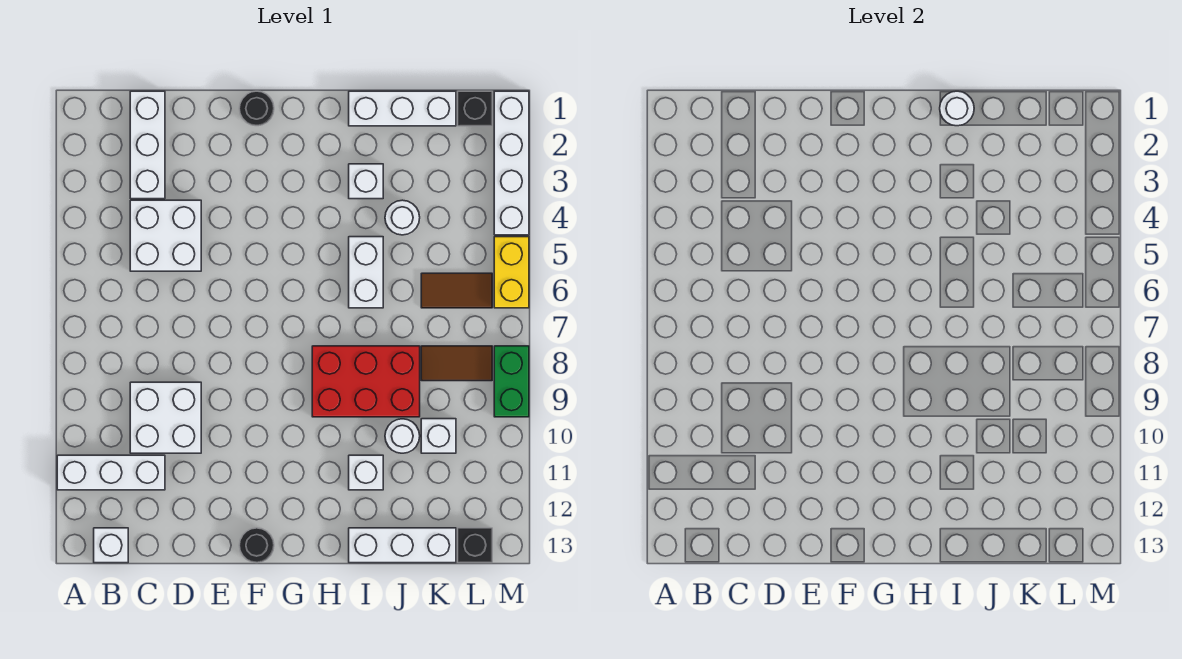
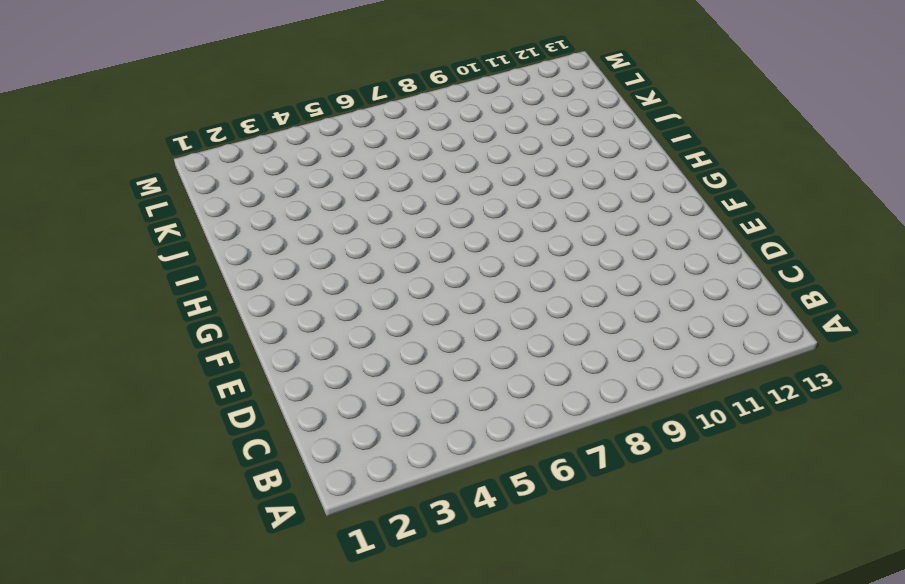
none -> white brick A11:C11 level 1
none -> white brick B13 level 1
none -> white brick C1:C3 level 1

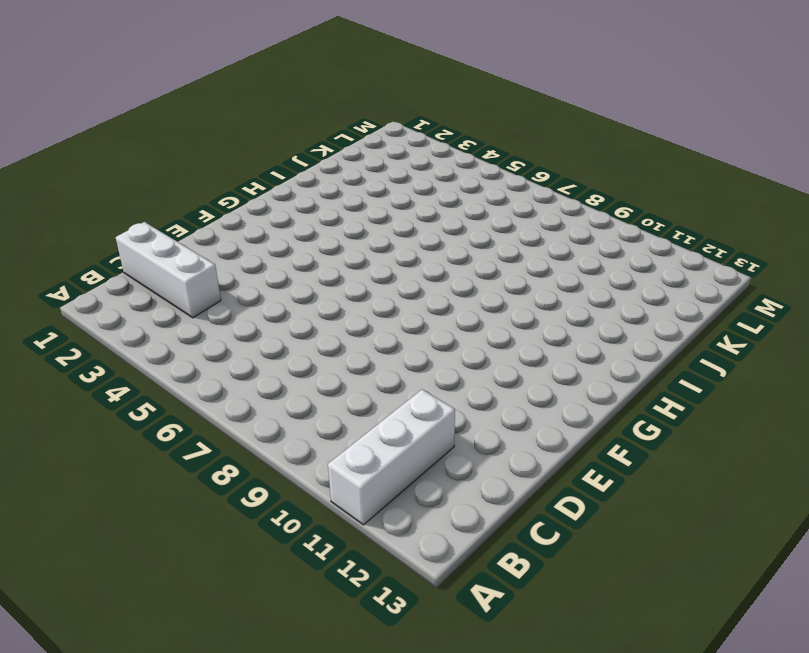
none -> white brick B13 level 1
none -> white brick C4:D5 level 1
none -> white brick C9:D10 level 1

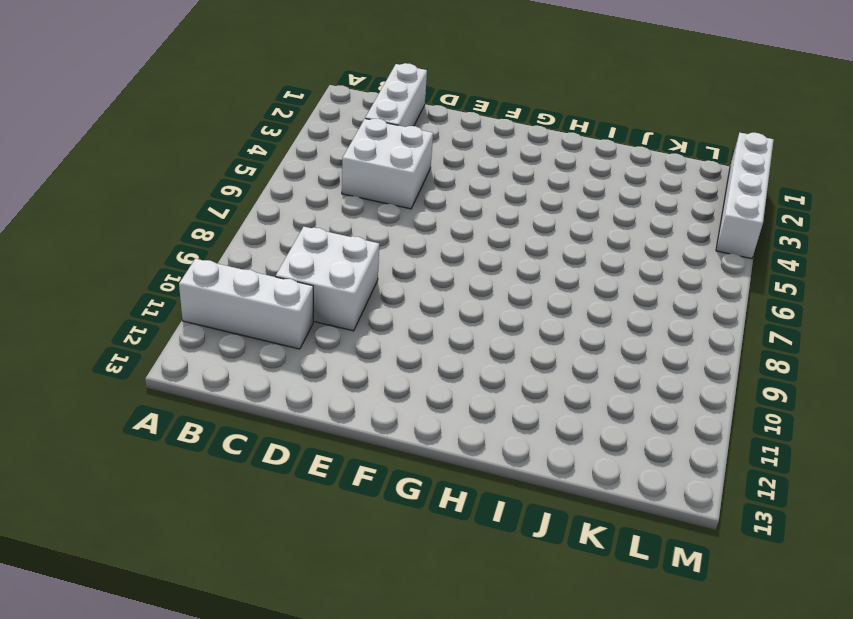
none -> white brick B13 level 1
none -> black round brick F1 level 1
none -> black round brick F13 level 1

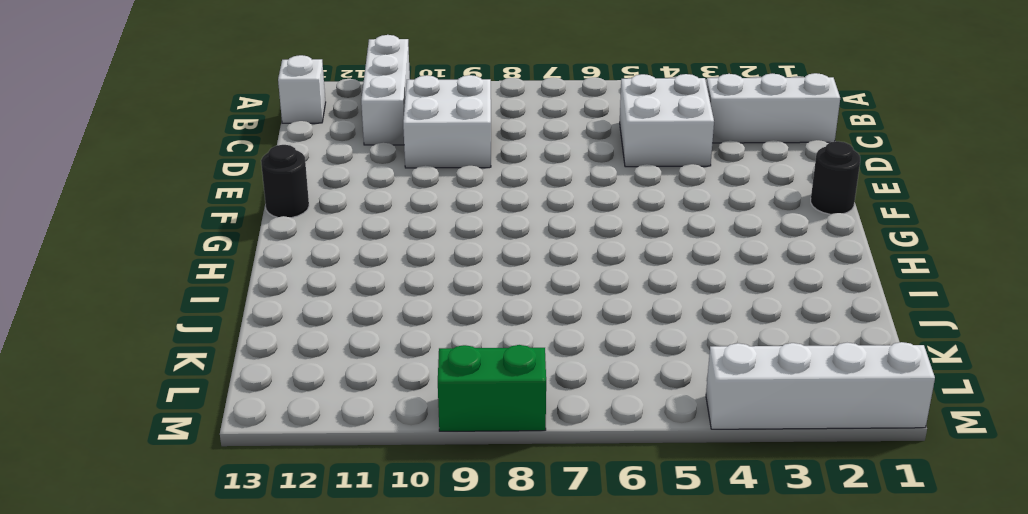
none -> red brick H8:J9 level 1
none -> white brick I1:K1 level 1
none -> white brick I3 level 1

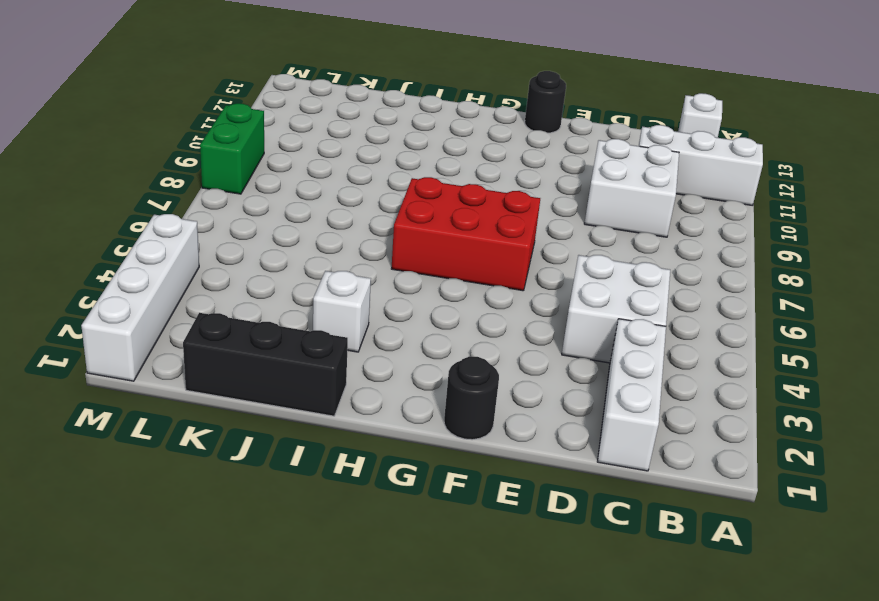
red brick F6:H7 level 1 -> red brick H8:J9 level 1
black brick I1:K1 level 1 -> white brick I1:K1 level 1
none -> white brick I5:I6 level 1
none -> white brick I11 level 1
none -> white brick I13:K13 level 1

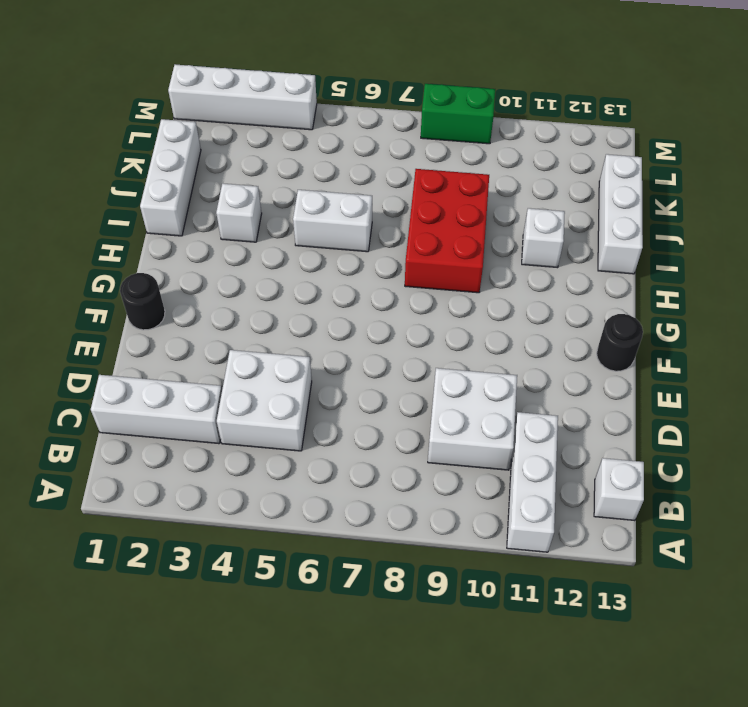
none -> white round brick J4 level 1
none -> white round brick J10 level 1
none -> brown tile K6:L6 level 1

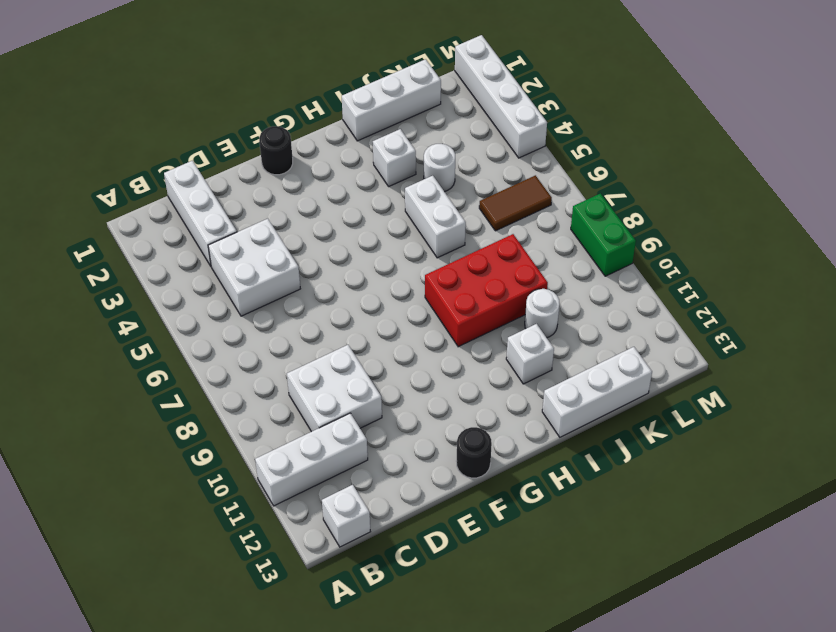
none -> brown tile K8:L8 level 1
none -> white brick K10 level 1
none -> black brick L1 level 1

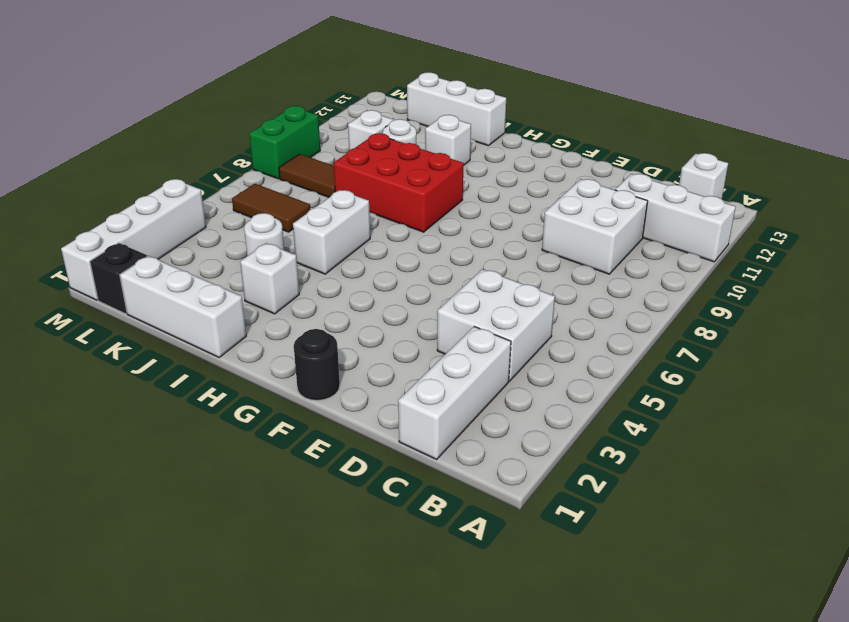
none -> black round brick F13 level 1
none -> black brick L13 level 1
none -> yellow brick M5:M6 level 1

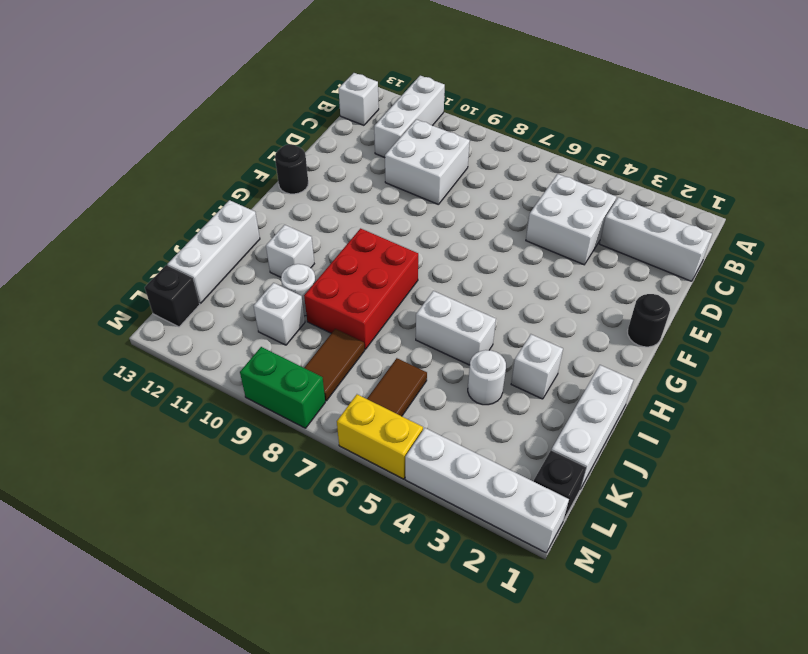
none -> white round brick I1 level 2

